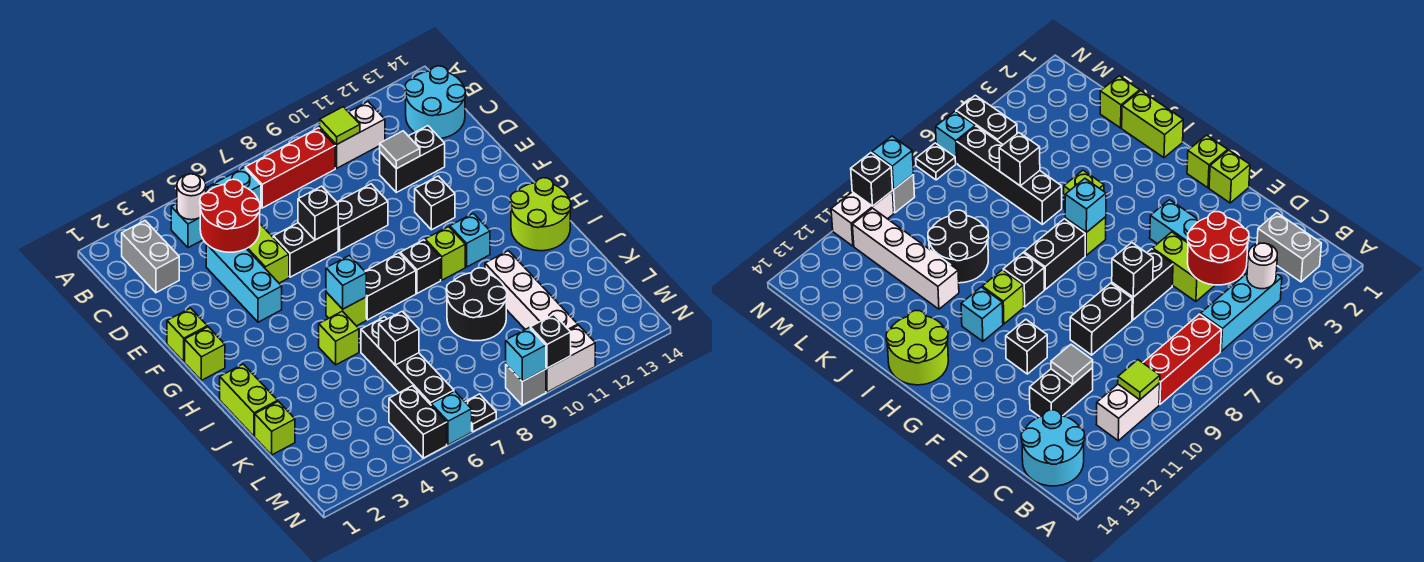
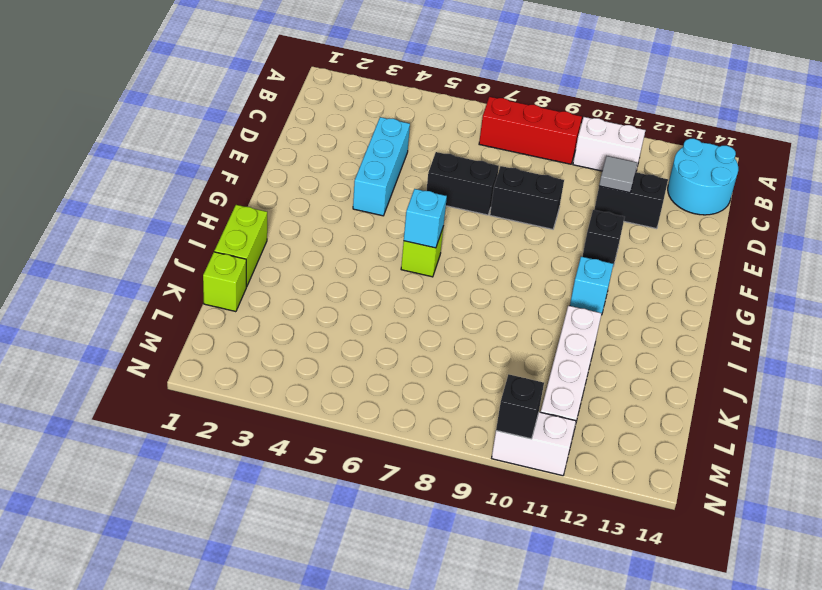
none -> grey brick B2:C2 level 1
none -> cyan brick B4:B6 level 1
none -> lime brick D5:E5 level 1
none -> lime brick F1 level 1

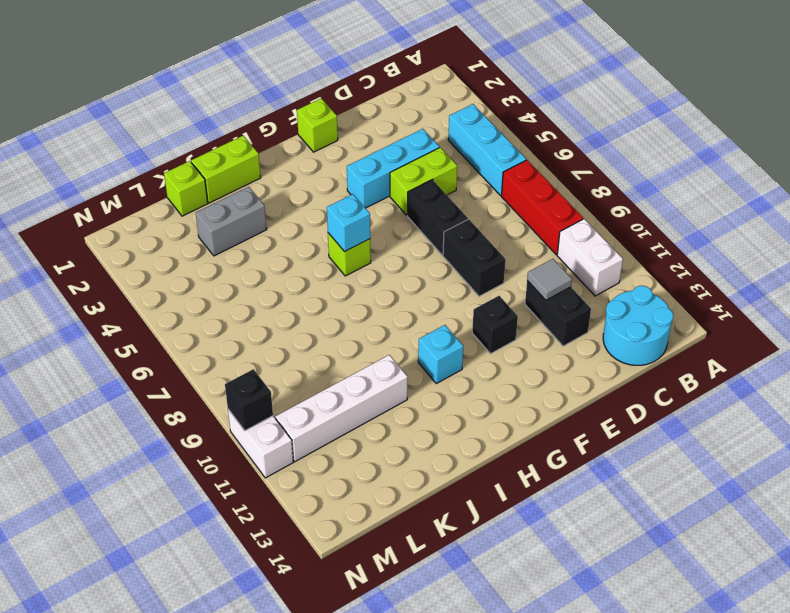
grey brick J3:K3 level 1 -> grey brick B2:C2 level 1
none -> lime brick G1 level 1
none -> black brick H7:H8 level 1
none -> black brick H9 level 1
none -> lime brick H10 level 1

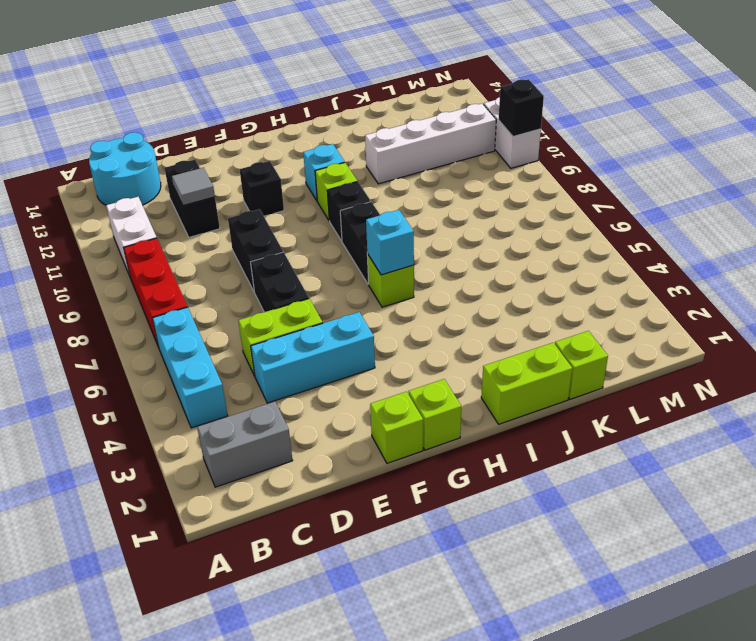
none -> lime round brick H13:I14 level 1
none -> lime brick I5 level 1
none -> black brick J6:M6 level 1
none -> black round brick J9:K10 level 1

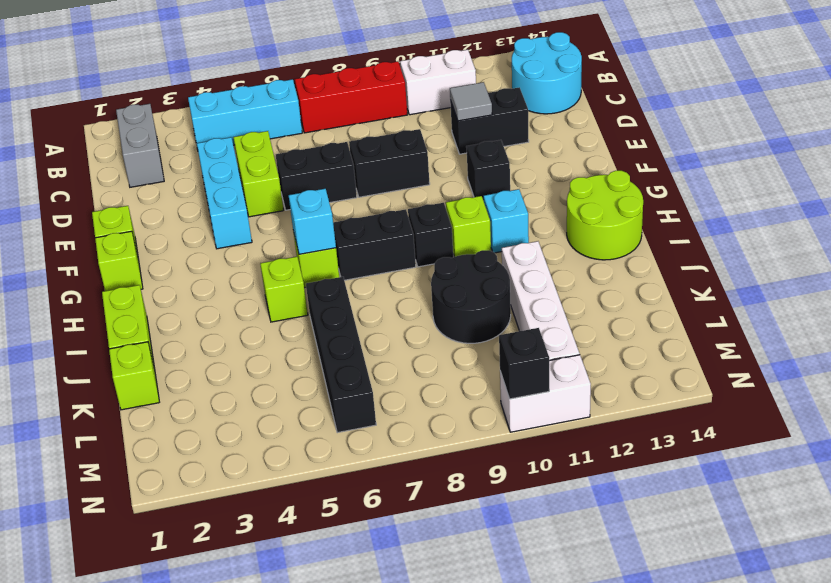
none -> black brick M5:N5 level 1
none -> cyan brick N6 level 1
none -> black plate N7 level 1
none -> grey brick N9 level 1

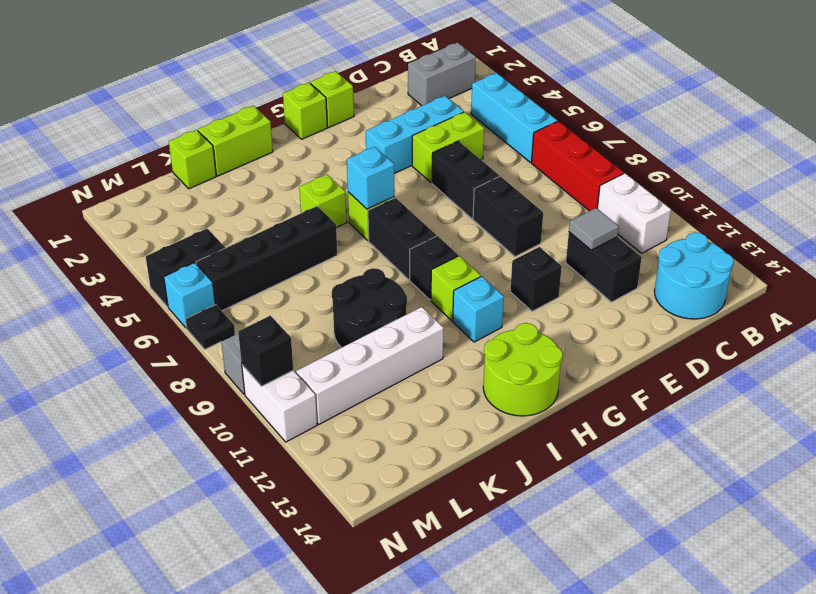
none -> white round brick B4 level 2
none -> lime tile B10 level 2
none -> red round brick C4:D5 level 2
none -> black brick E7 level 2

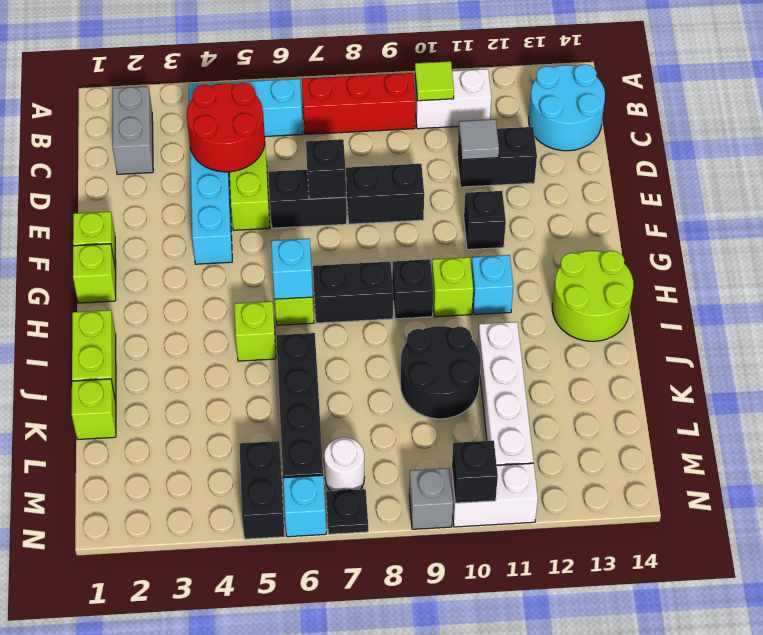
white round brick M7 level 1 -> white round brick B4 level 2
none -> black brick K6 level 2
none -> cyan brick N9 level 2

